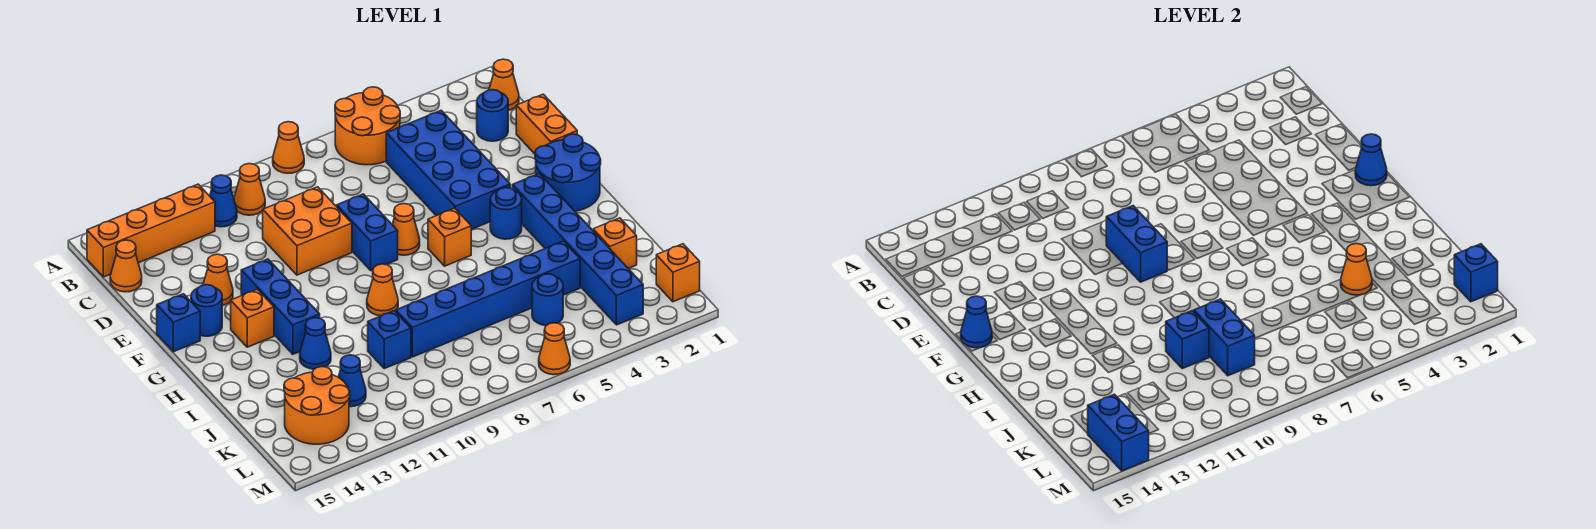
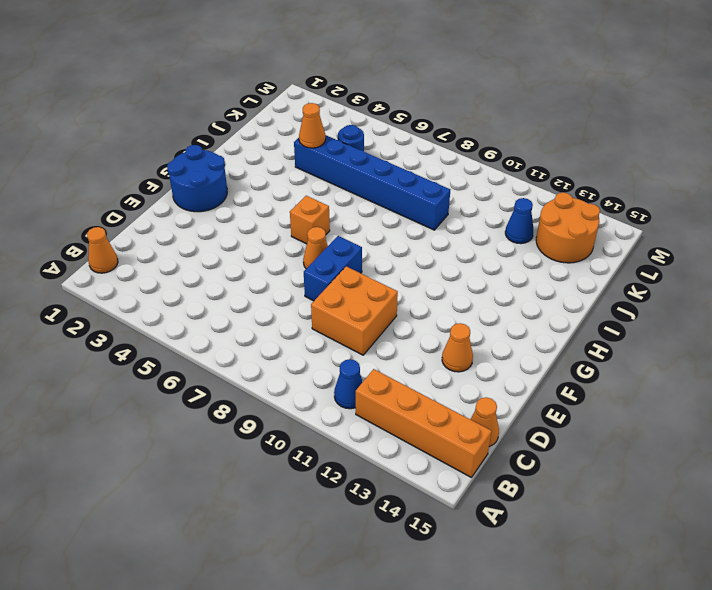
none -> orange round brick A5:B6 level 1
none -> orange cone A8 level 1
none -> orange cone B10 level 1
none -> blue round brick C2 level 1

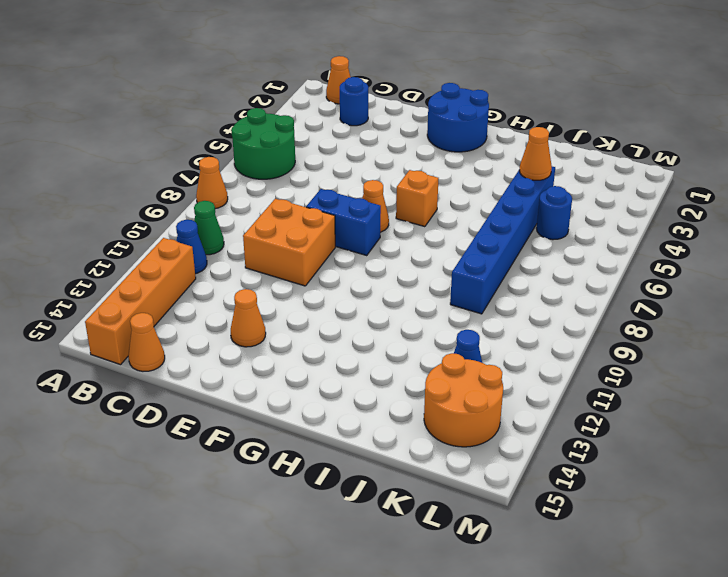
green round brick A5:B6 level 1 -> orange round brick A5:B6 level 1
green cone B10 level 1 -> orange cone B10 level 1
none -> blue brick C4:F5 level 1
none -> orange brick D1:E1 level 1
none -> blue brick F12:H12 level 1
none -> blue round brick F14 level 1

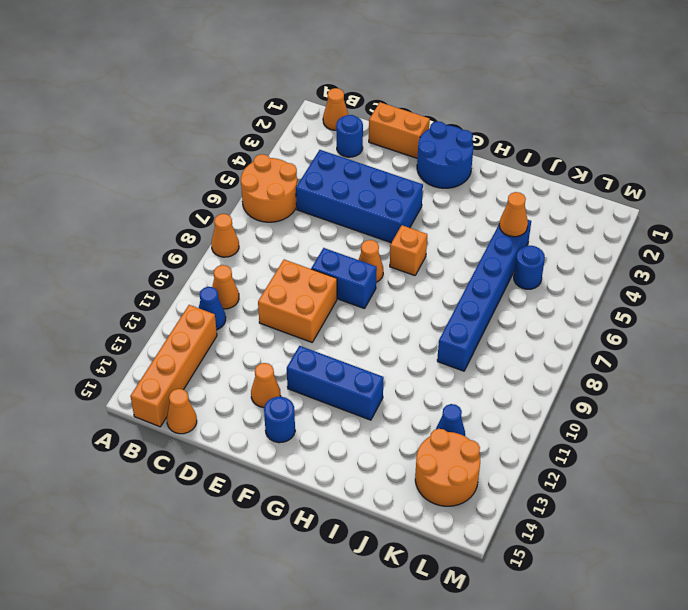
none -> blue brick F15 level 1
none -> blue brick G3:L3 level 1
none -> blue round brick G4 level 1
none -> orange brick G13 level 1

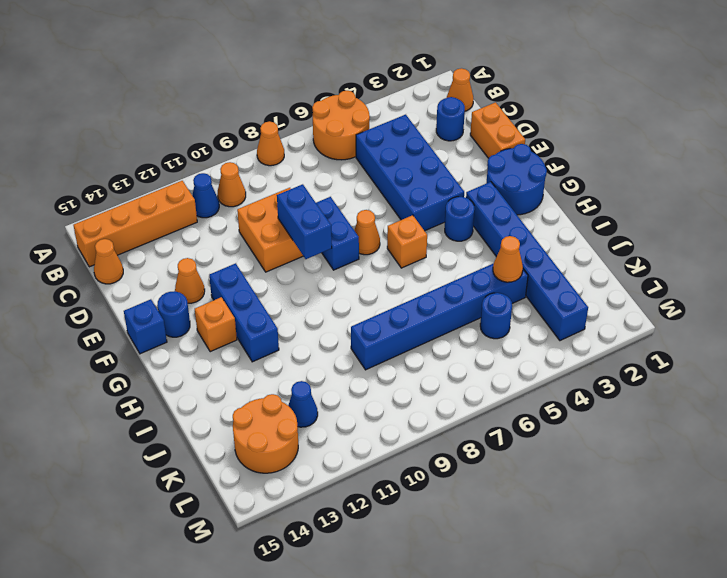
none -> orange cone H9 level 1
none -> blue cone I12 level 1
none -> orange brick J2 level 1
none -> blue brick J10 level 1

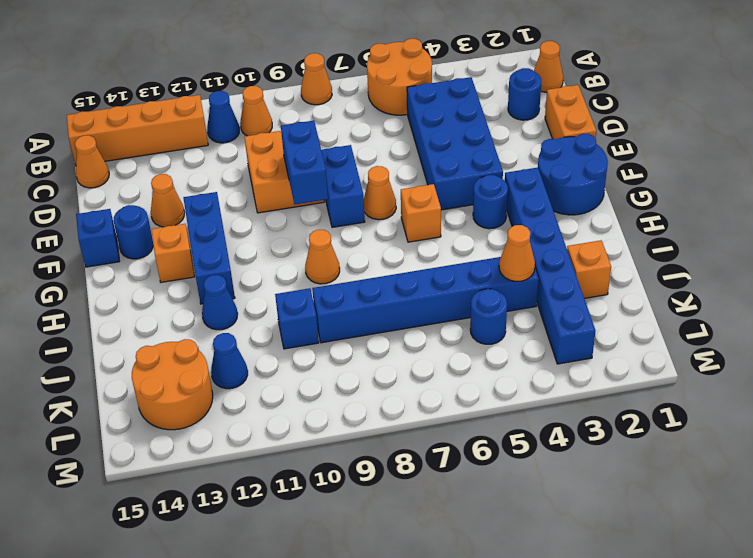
none -> orange brick L1 level 1
none -> orange cone M6 level 1
none -> blue cone F1 level 2
none -> blue cone F15 level 2

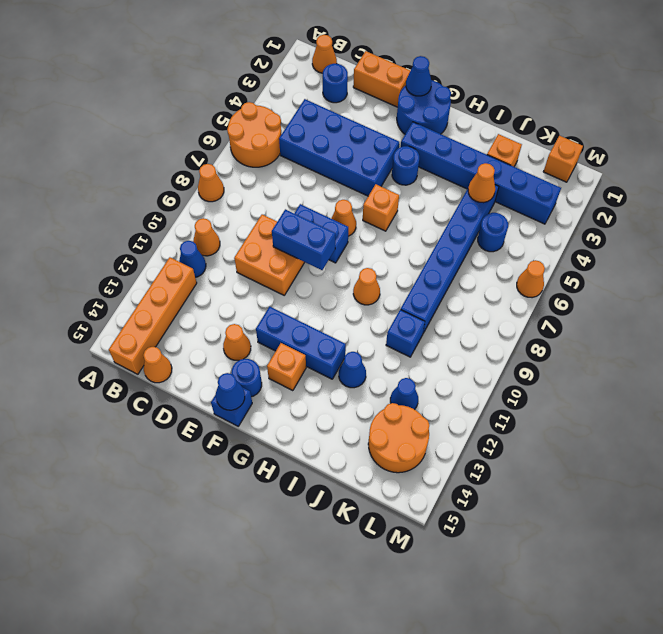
none -> blue brick J9:K9 level 2
none -> blue brick J10 level 2
none -> blue brick L1 level 2
none -> blue brick L14:M14 level 2

